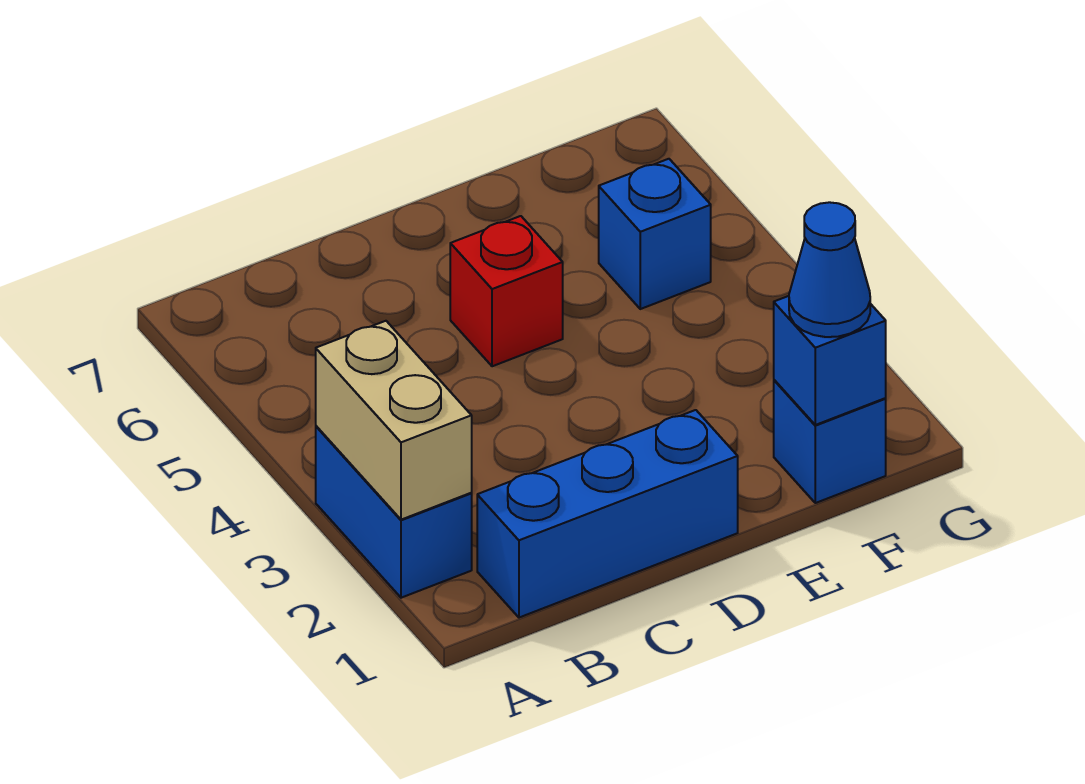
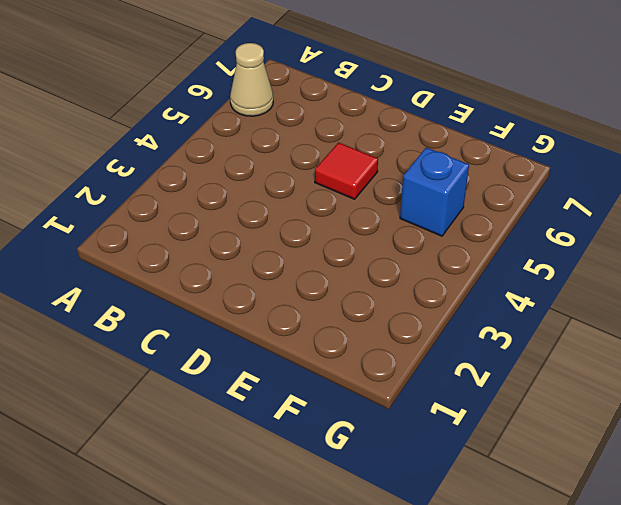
tan cone A6 level 1 -> none
red tile D5 level 1 -> red brick D5 level 1
none -> blue brick A2:A3 level 1
none -> blue brick B1:D1 level 1

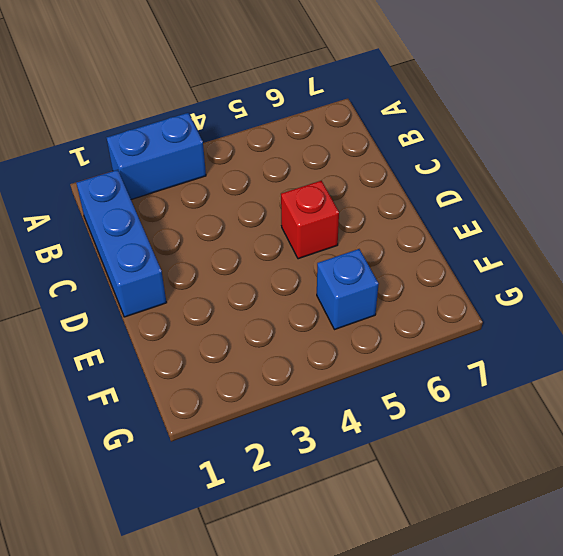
none -> blue brick F1 level 1
none -> tan brick A2:A3 level 2

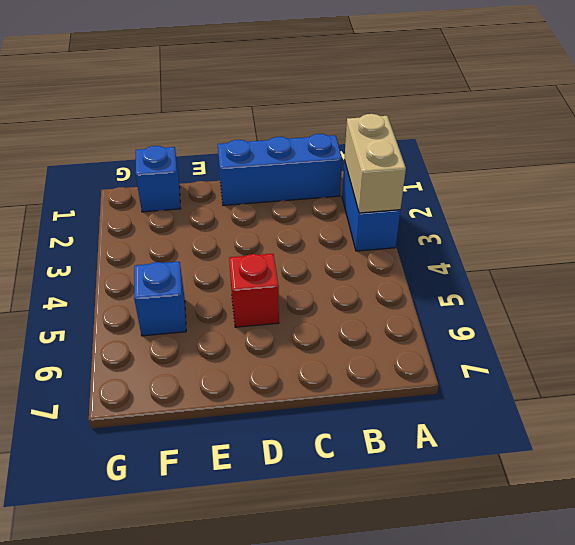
none -> blue brick F1 level 2
none -> blue cone F1 level 3

